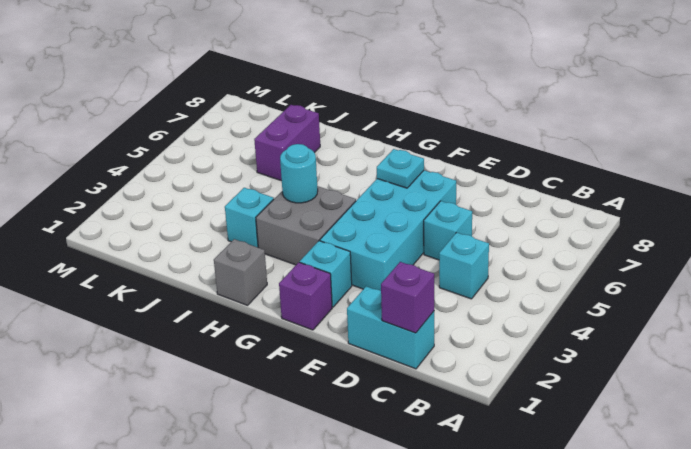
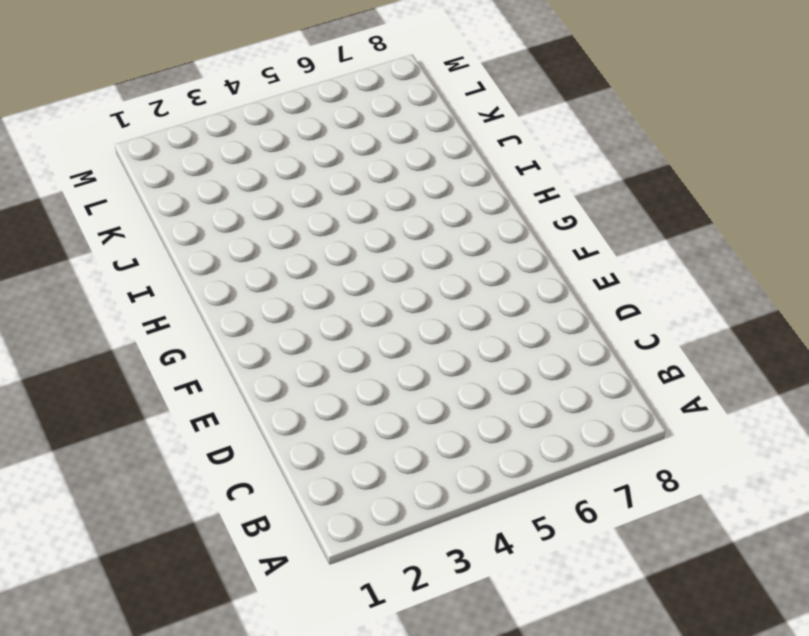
none -> cyan brick C1:D1 level 1
none -> cyan brick C4 level 1
none -> cyan brick D5 level 1

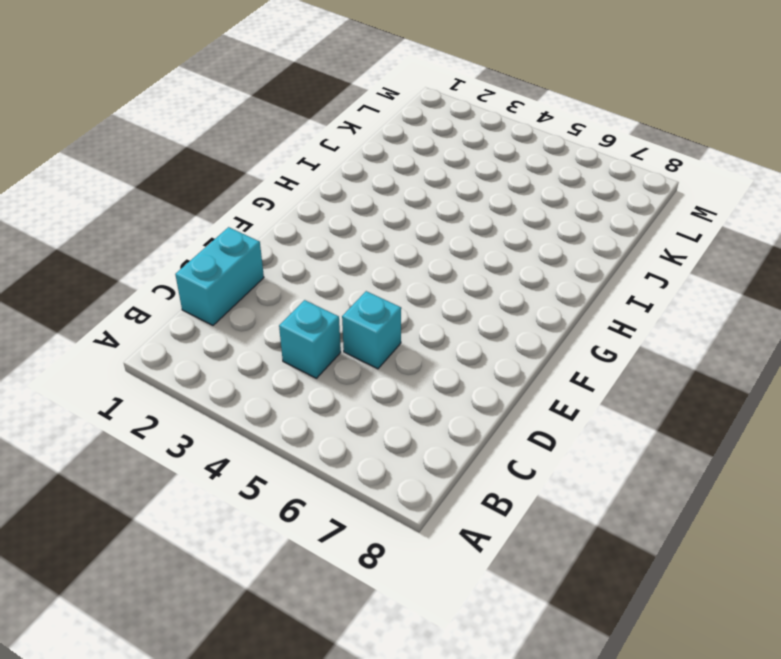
none -> cyan brick E3:F6 level 1
none -> purple brick F1 level 1
none -> cyan brick F2 level 1

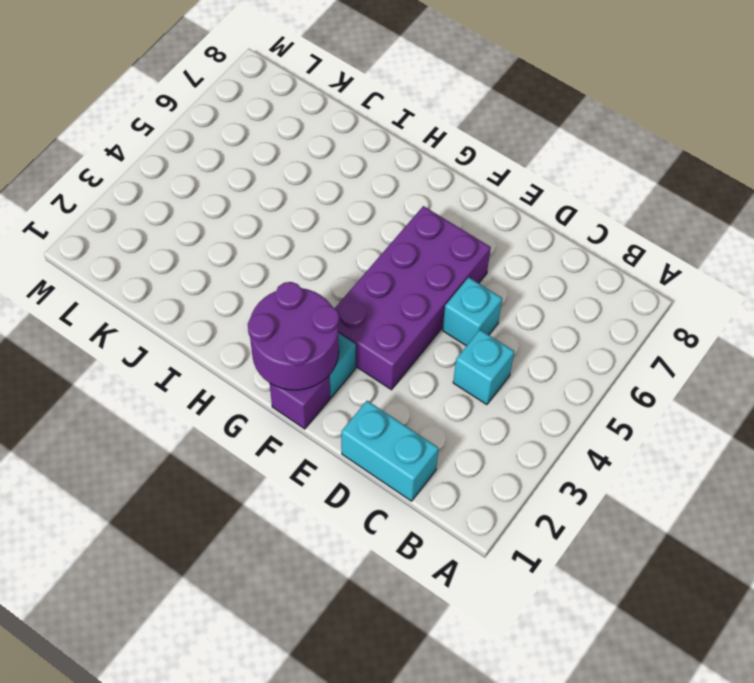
purple brick E3:F6 level 1 -> cyan brick E3:F6 level 1
purple round brick F1:G2 level 2 -> none
none -> grey brick G3:H4 level 1
none -> grey brick H1 level 1
none -> cyan brick I3 level 1

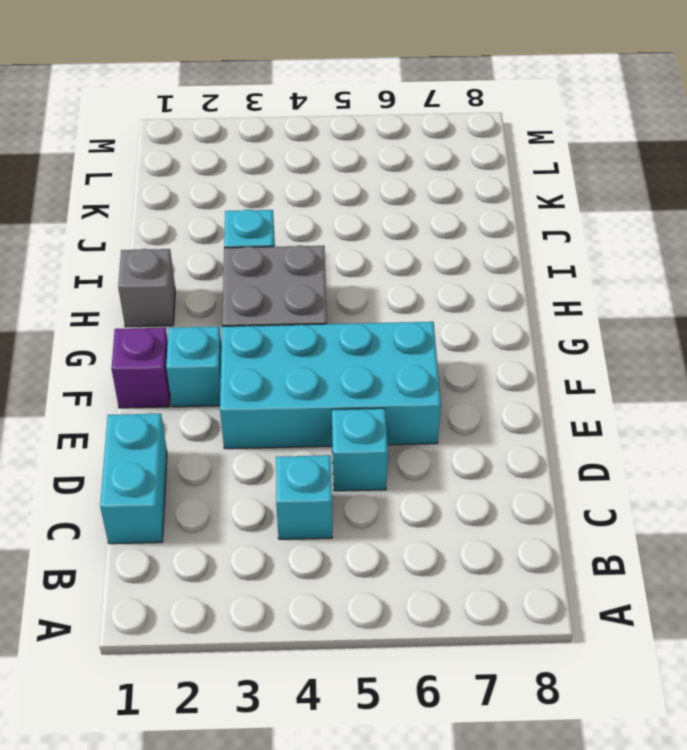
none -> purple brick J6:J7 level 1
none -> purple brick C1 level 2
none -> cyan plate F6 level 2

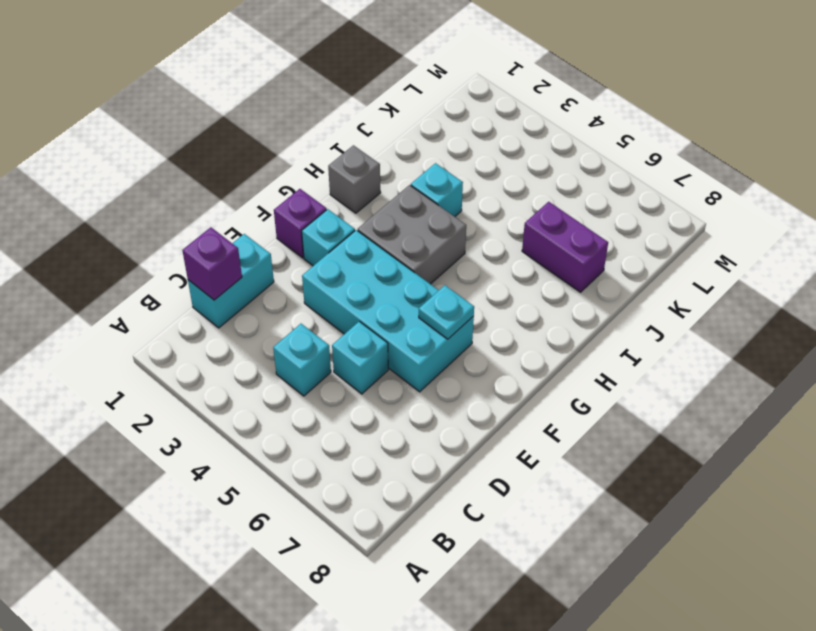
none -> cyan round brick H4 level 2

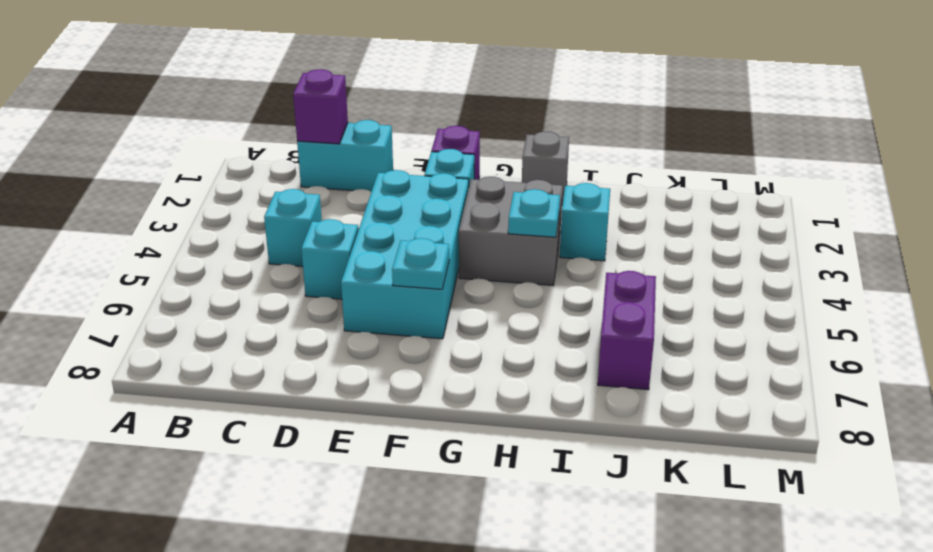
cyan plate H4 level 2 -> cyan round brick H4 level 2

